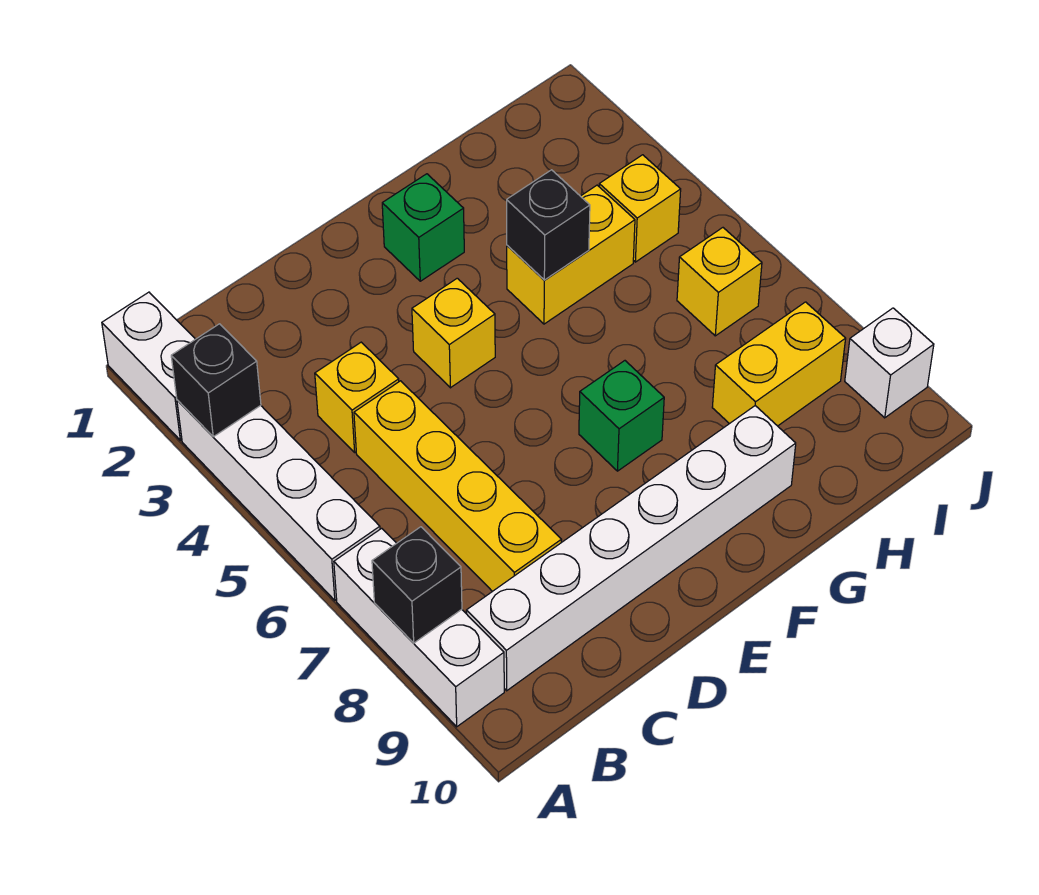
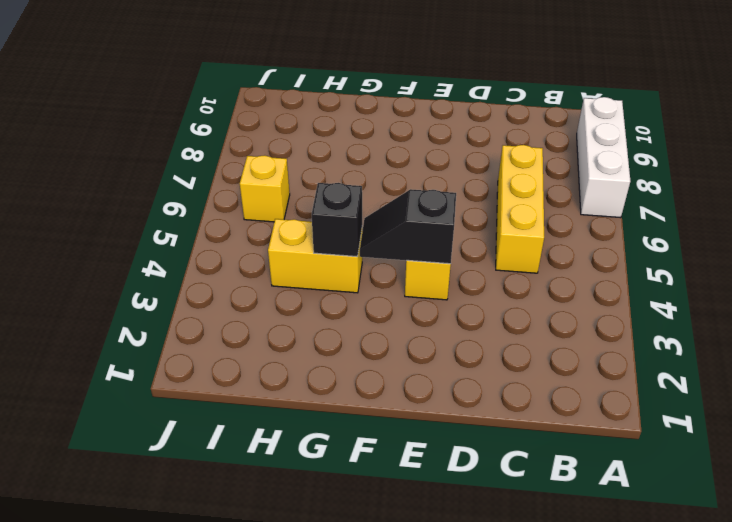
yellow brick C5:C7 level 1 -> yellow brick C5:C8 level 1
black slope E4:F4 level 2 top E -> none
none -> white brick A1:A2 level 1
none -> white brick A3:A6 level 1
none -> white brick B9:G9 level 1

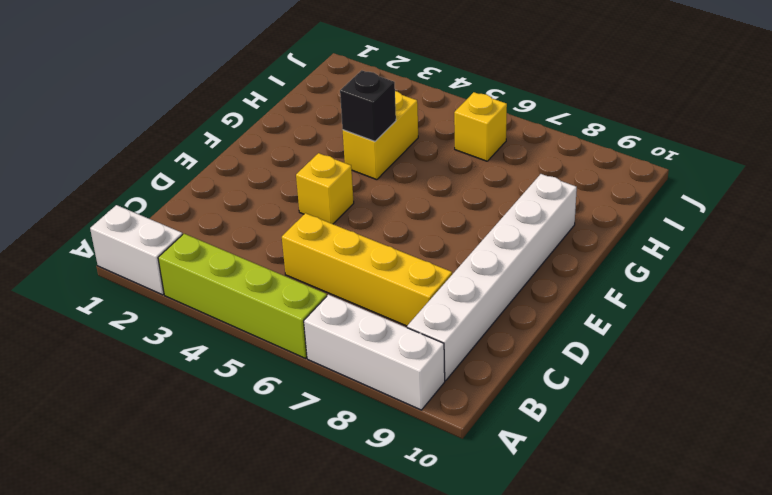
lime brick A3:A6 level 1 -> white brick A3:A6 level 1
none -> yellow brick C4 level 1
none -> green brick F2 level 1
none -> green brick F7 level 1

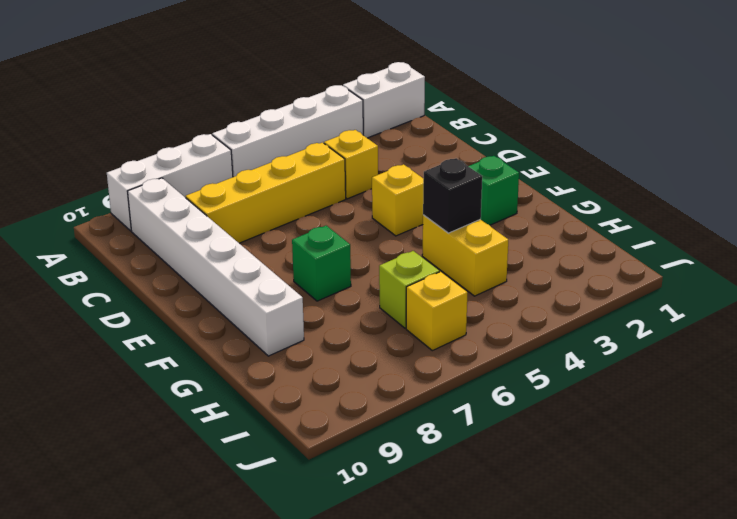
lime brick H6 level 1 -> none
none -> yellow brick H8:I8 level 1
none -> yellow brick I4 level 1
none -> white brick J9 level 1

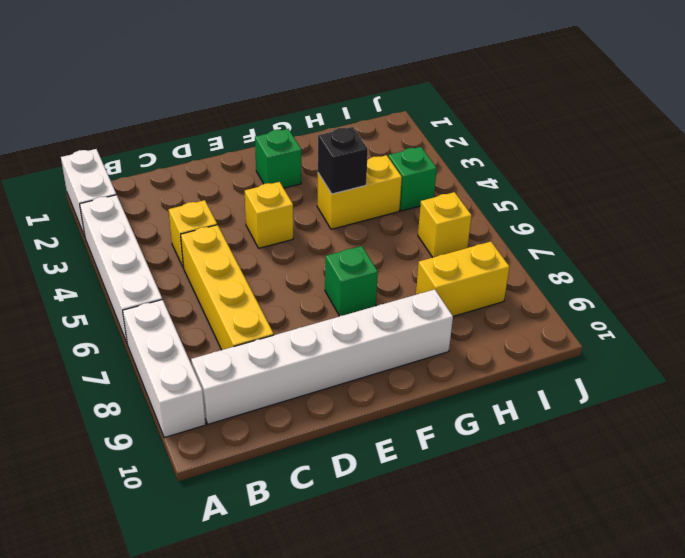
green brick I4 level 1 -> yellow brick I4 level 1
none -> white brick J9 level 1
none -> black brick A3 level 2
none -> black brick A8 level 2

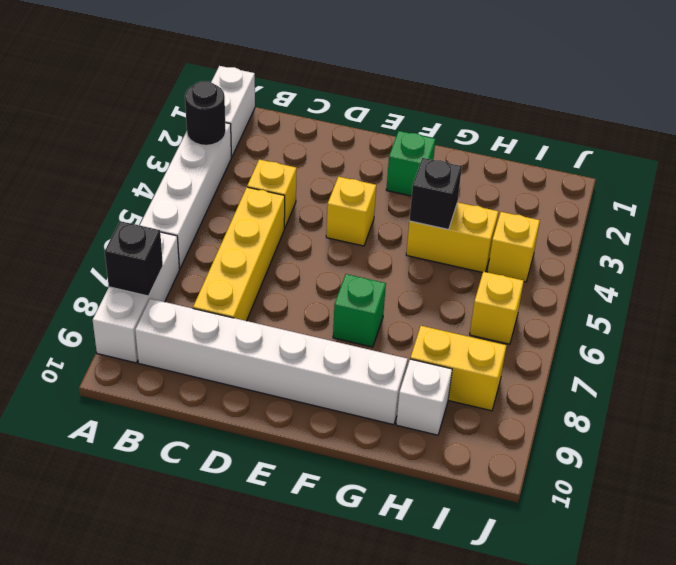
black round brick A3 level 2 -> black brick A3 level 2
white brick H9 level 1 -> white brick J9 level 1

